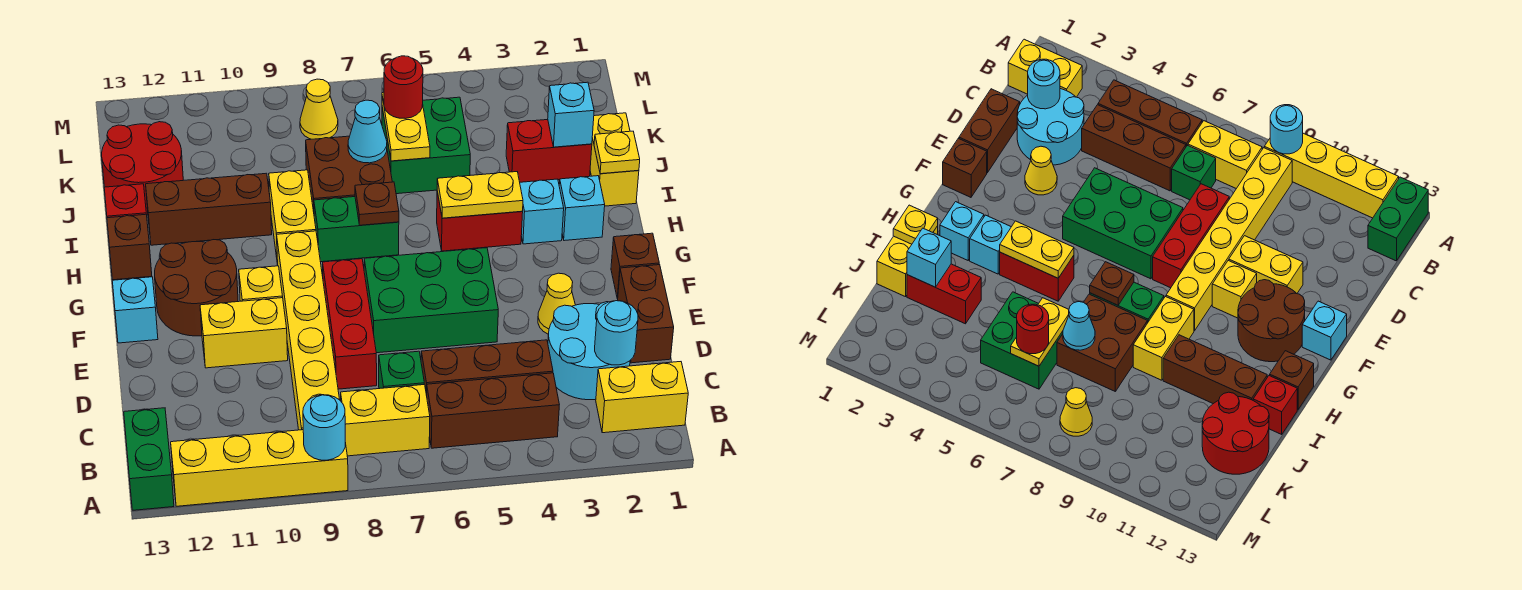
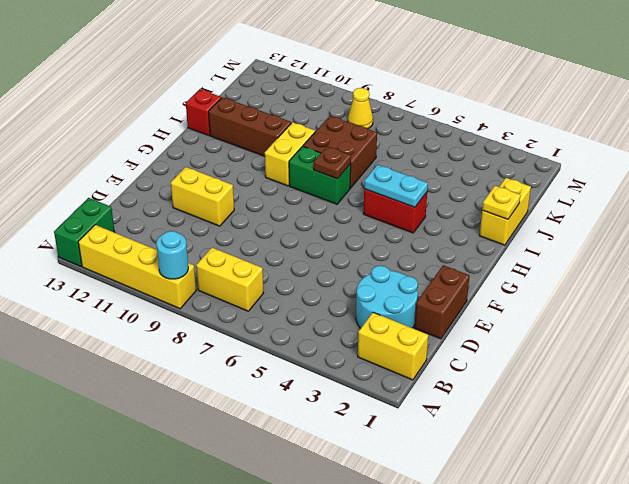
cyan plate H4:H5 level 2 -> yellow plate H4:H5 level 2
none -> brown brick B4:B6 level 1
none -> yellow brick B9:G9 level 1
none -> brown brick C4:C6 level 1
none -> green brick C7 level 1

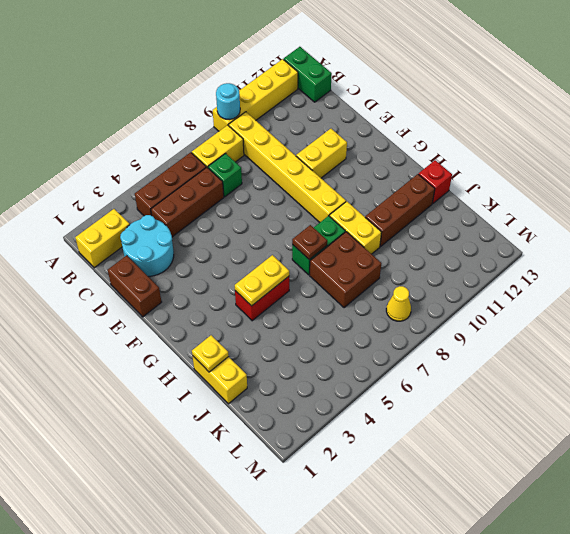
none -> red brick D8:F8 level 1
none -> yellow cone E3 level 1
none -> green brick E5:F7 level 1
none -> brown brick F1 level 1

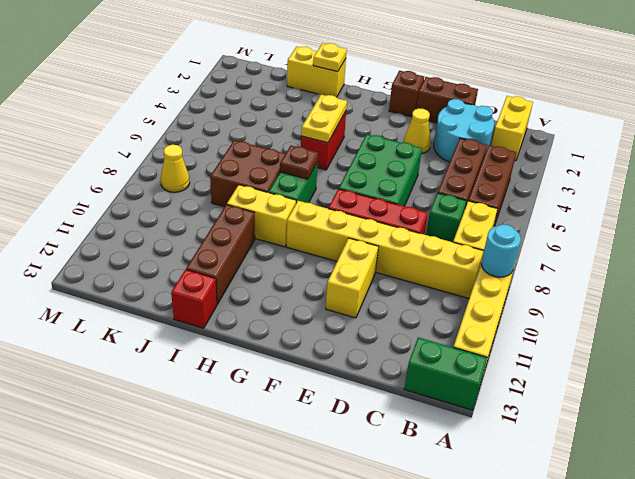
none -> yellow brick F10 level 1
none -> brown round brick F11:G12 level 1
none -> cyan brick F13 level 1
none -> cyan brick H2 level 1

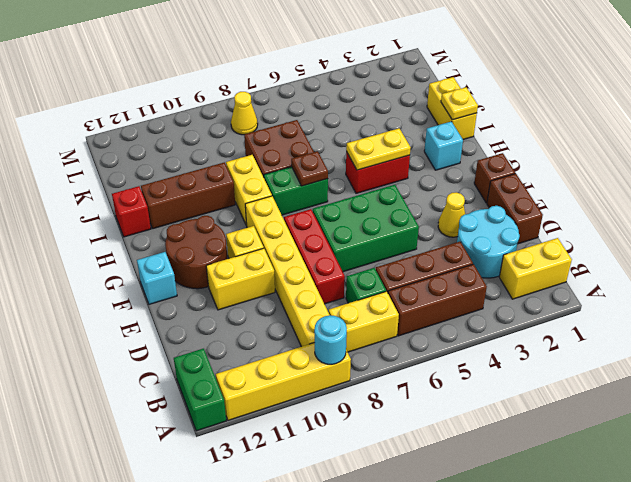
none -> cyan brick H3 level 1
none -> brown brick H13 level 1
none -> red brick J2:J3 level 1
none -> green brick J5:K6 level 1

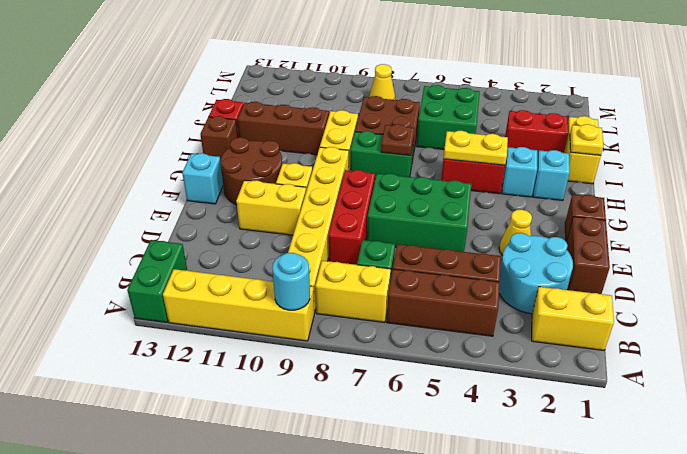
none -> red round brick J12:K13 level 1
none -> cyan round brick C2 level 2
none -> cyan brick J2 level 2
none -> yellow plate J6:K6 level 2

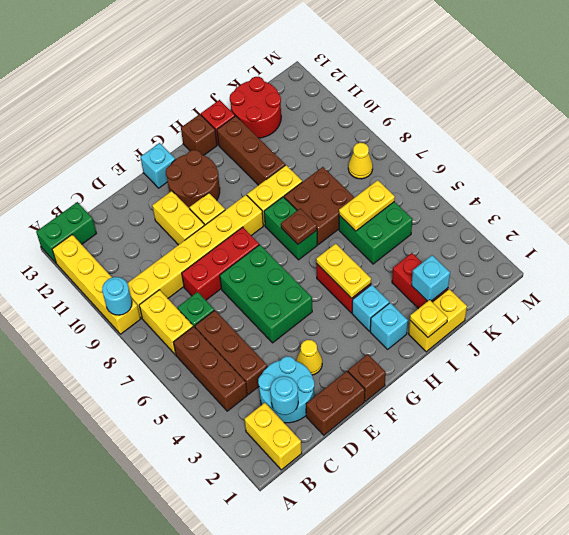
none -> cyan cone J7 level 2
none -> red round brick K6 level 3

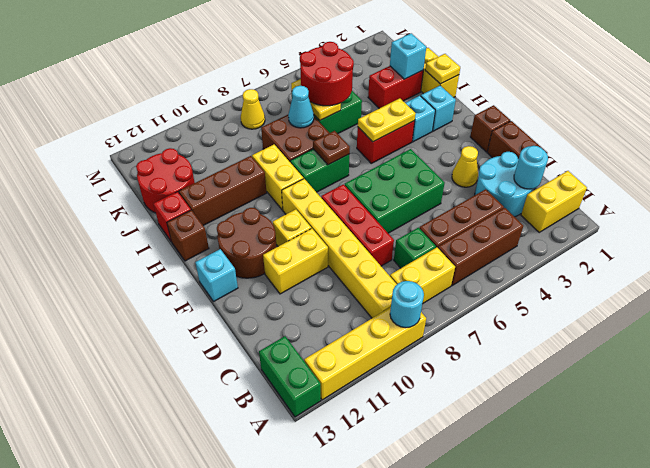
red round brick J5:K6 level 3 -> red round brick K6 level 3

